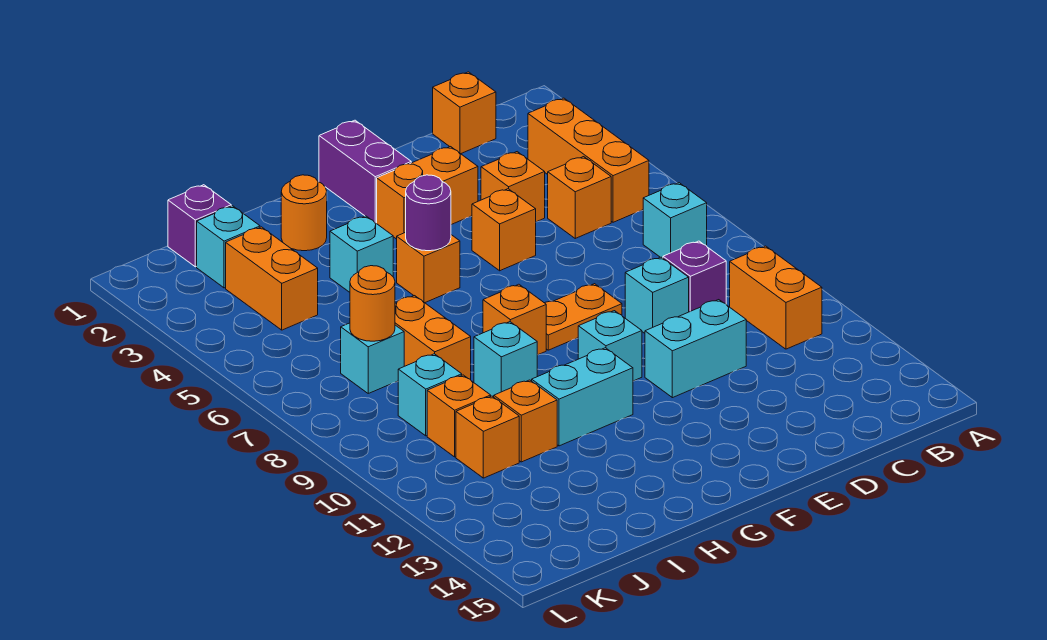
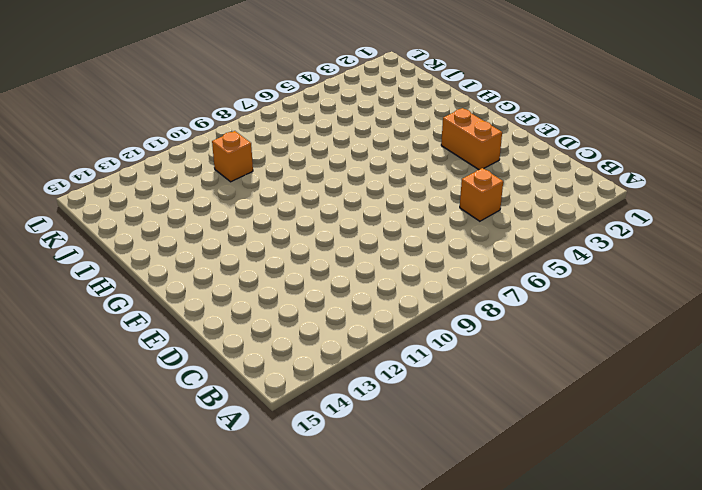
none -> orange brick B3:B5 level 1
none -> cyan brick B7 level 1
none -> orange brick B10:B11 level 1
none -> orange brick C1 level 1

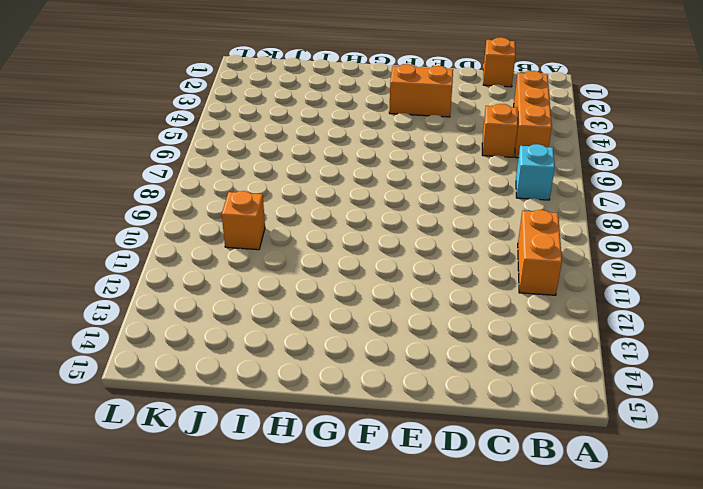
none -> purple brick C9 level 1
none -> orange brick D4 level 1
none -> cyan brick D9 level 1
none -> cyan brick D11:E11 level 1

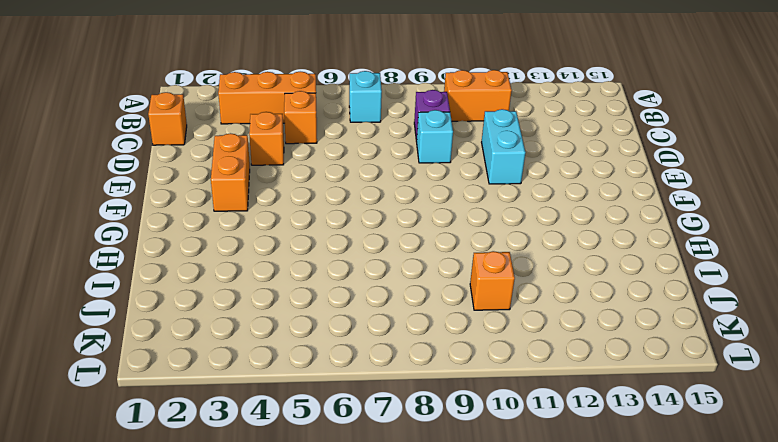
none -> orange brick E5 level 1
none -> orange plate E8:F8 level 1
none -> purple brick F1:F2 level 1
none -> cyan brick F10 level 1

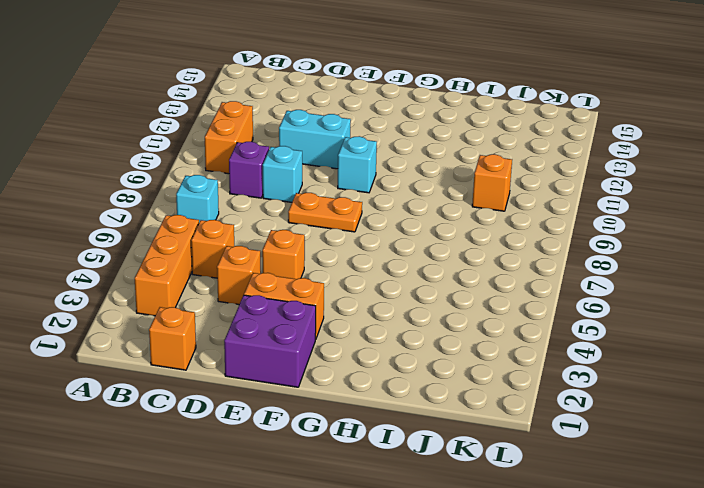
purple brick E1:F2 level 1 -> purple brick F1:F2 level 1
none -> orange brick G5 level 1
none -> orange brick G8 level 1
none -> cyan brick G11:H11 level 1
none -> orange round brick H2 level 1

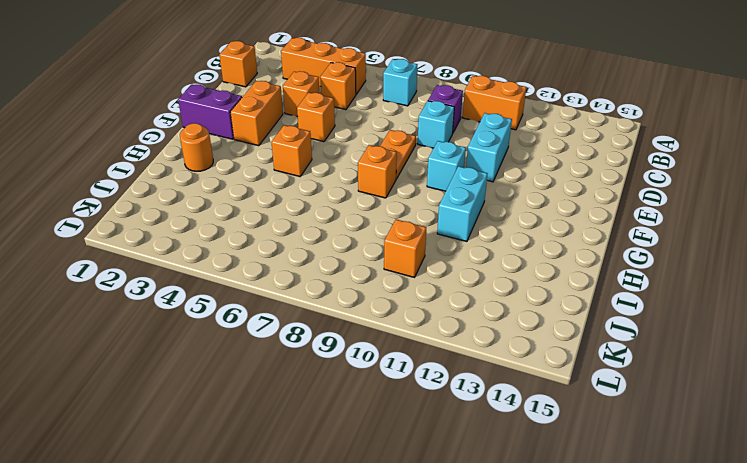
none -> cyan brick H4 level 1
none -> cyan brick H9 level 1
none -> orange brick I7:I8 level 1
none -> orange brick I11 level 1

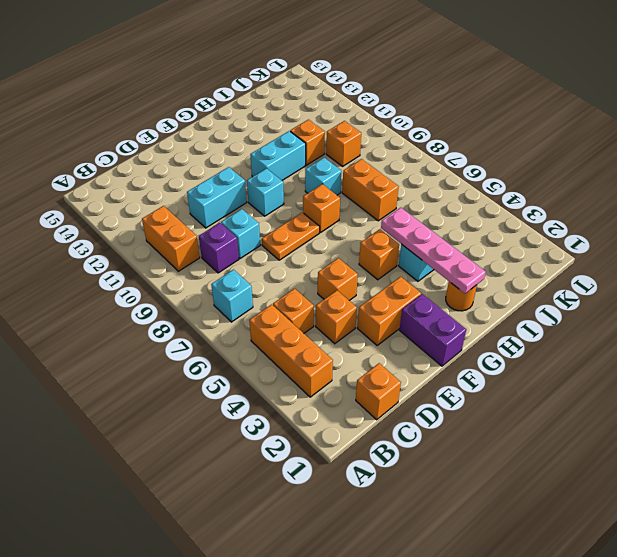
pink plate H2:H5 level 2 -> none
none -> purple brick J1 level 1
none -> cyan brick J2 level 1
none -> orange brick J3:J4 level 1
none -> cyan brick J7 level 1

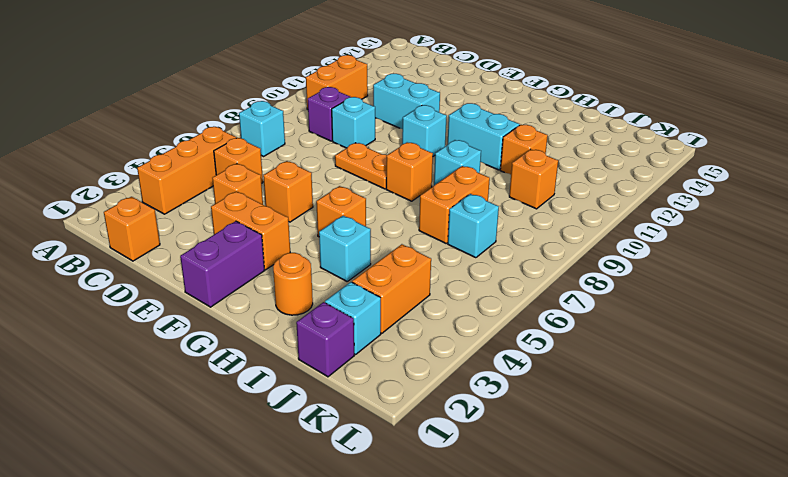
none -> cyan brick J9 level 1
none -> orange brick J11 level 1
none -> purple round brick G5 level 2
none -> orange round brick J7 level 2

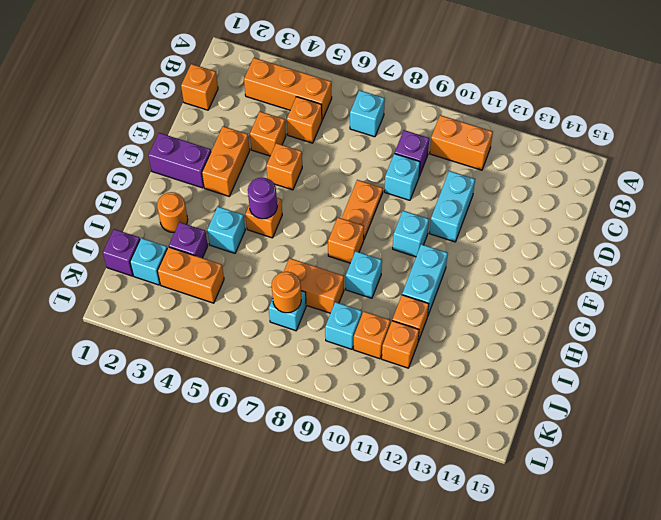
purple brick I3 level 1 -> none

